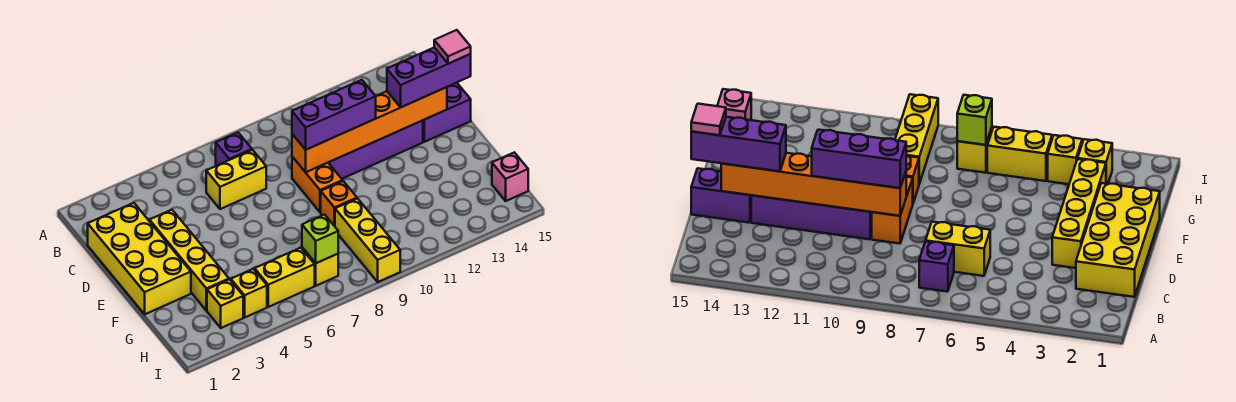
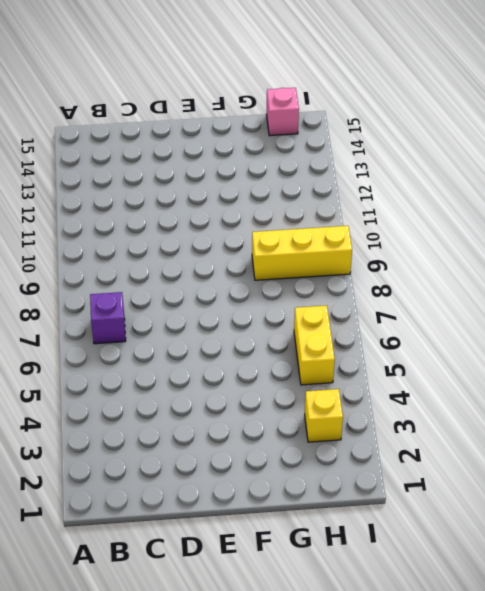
none -> yellow brick C1:F2 level 1
none -> yellow brick C6:C7 level 1
none -> yellow brick D3:G3 level 1

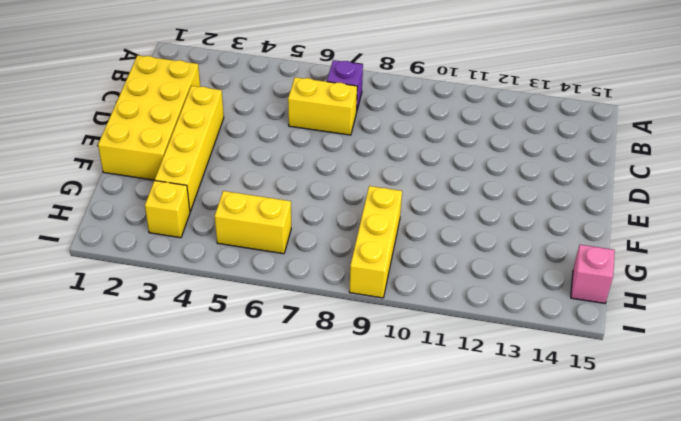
none -> orange brick D9:E9 level 1
none -> purple brick D10:D13 level 1
none -> purple brick D14:D15 level 1

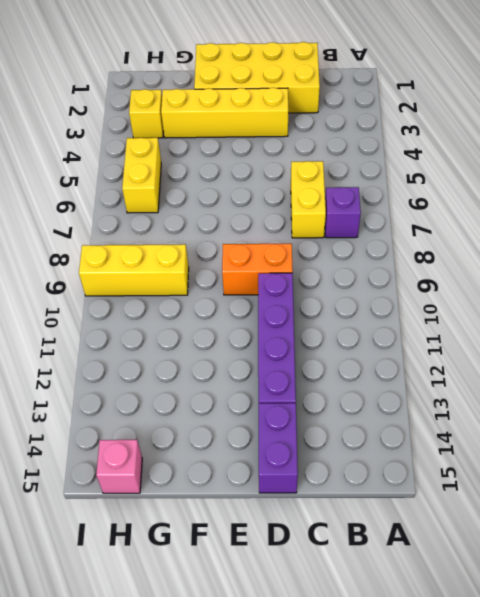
none -> orange brick F9 level 1
none -> yellow brick H4 level 1
none -> yellow brick H7 level 1

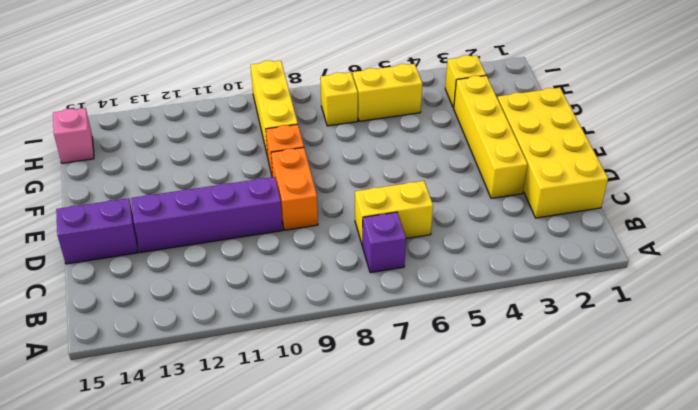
none -> yellow brick H4 level 1
none -> orange brick D9:D14 level 2
none -> lime brick H7 level 2

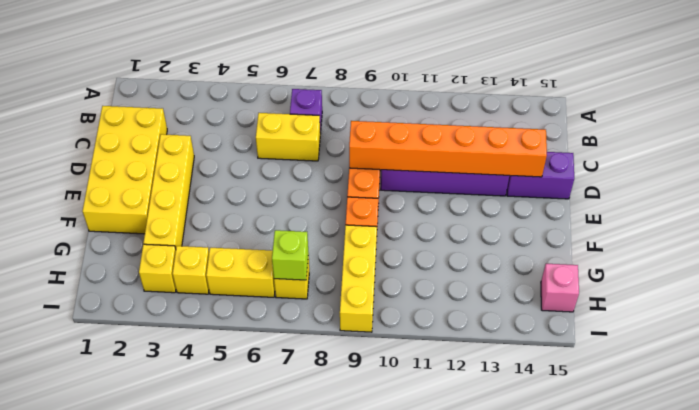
none -> purple brick D9:D11 level 3
none -> purple brick D13:D15 level 3
none -> pink tile D15 level 4

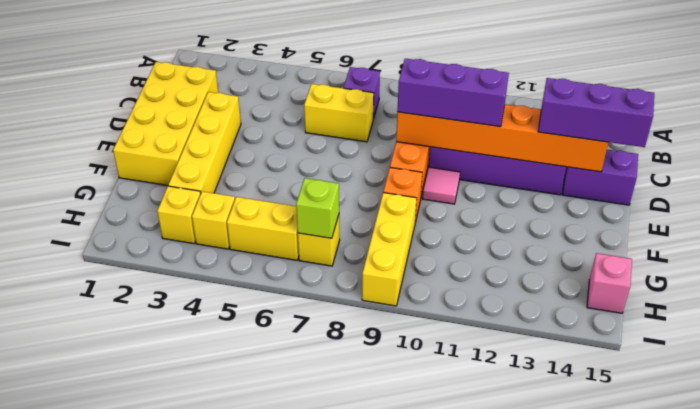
pink tile E10 level 1 -> pink tile D15 level 4

